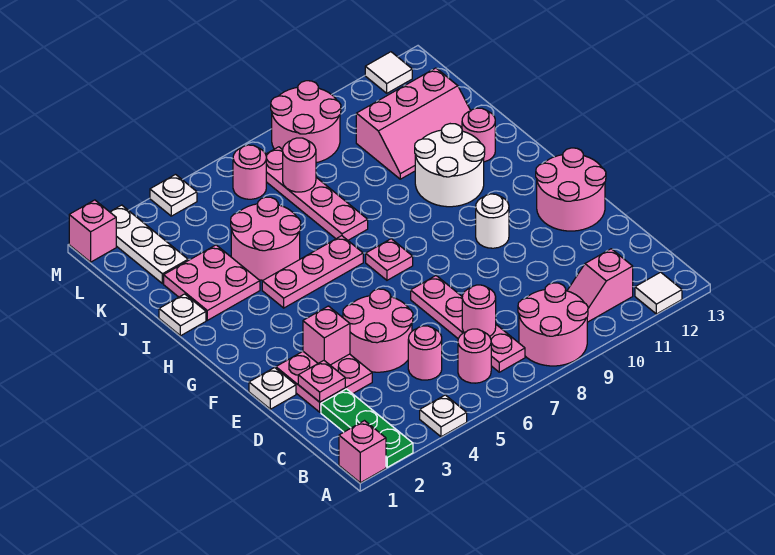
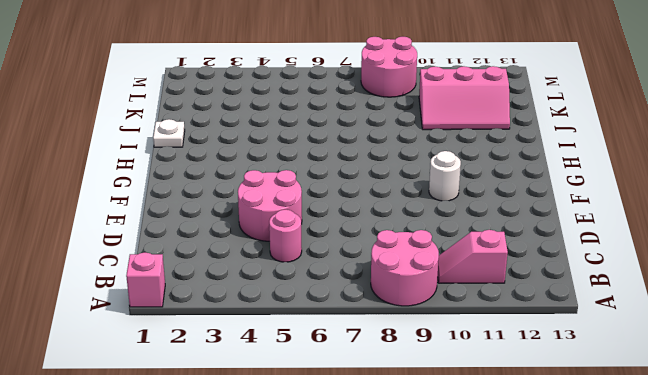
none -> green plate A2:C2 level 1
none -> white plate A4 level 1
none -> white tile A12 level 1
none -> pink round brick B6 level 1

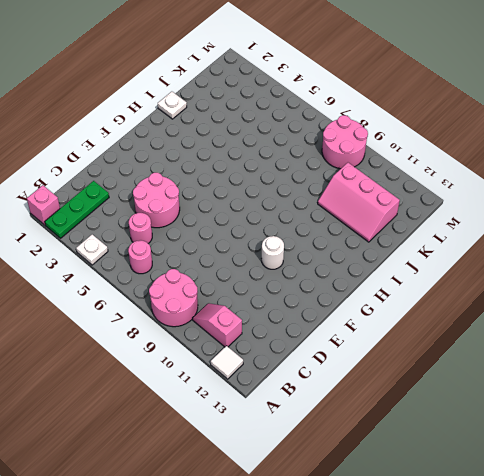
none -> pink plate B7:E7 level 1
none -> pink plate D2:E3 level 1
none -> white plate E1 level 1
none -> pink round brick E12:F13 level 1

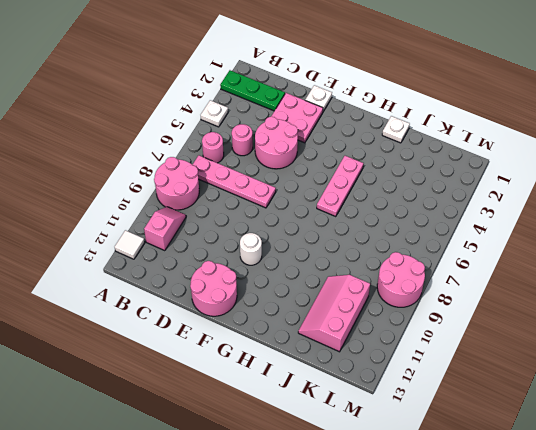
none -> pink brick A1 level 1
none -> pink plate G7 level 1
none -> white round brick H10:I11 level 1
none -> pink plate I2:J3 level 1

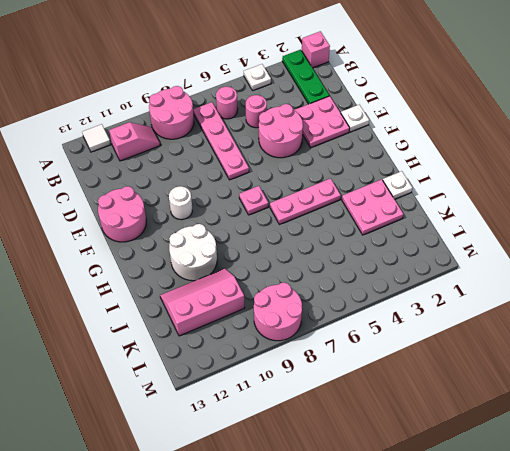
none -> pink round brick I4:J5 level 1
none -> pink plate I7:L7 level 1
none -> pink round brick I12 level 1
none -> white plate K2:M2 level 1

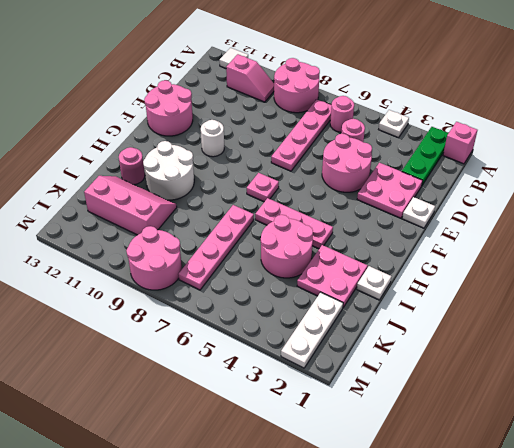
none -> pink round brick L6 level 1
none -> pink brick M1 level 1
none -> white plate M4 level 1
none -> white tile M12 level 1

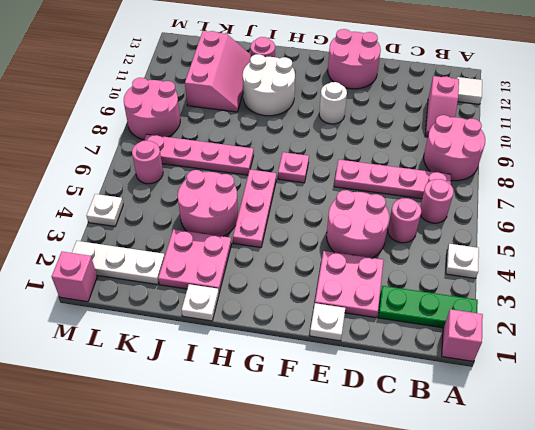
none -> white tile M12 level 1
none -> pink round brick C7 level 2
none -> pink plate D2 level 2
none -> pink brick E3 level 2

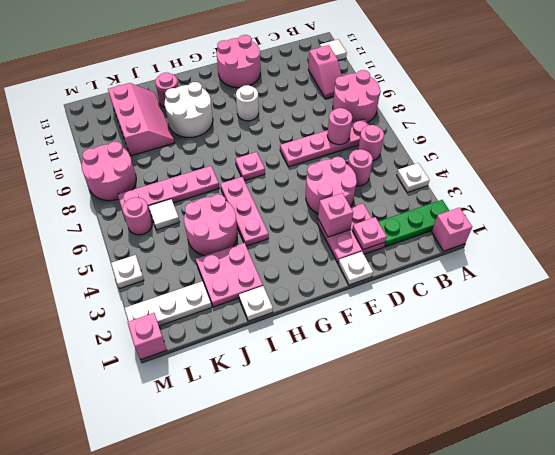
white tile K6 level 1 -> white tile M12 level 1
none -> pink round brick K7 level 2

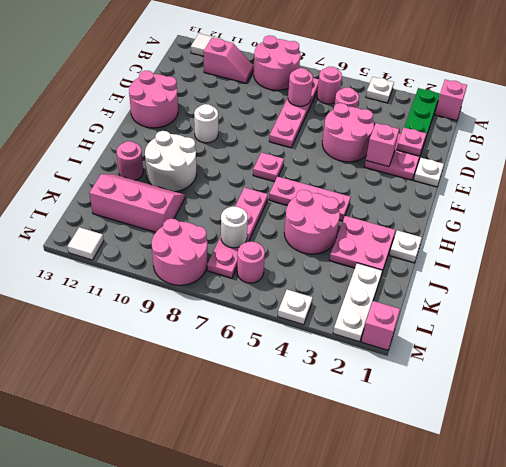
white round brick K7 level 2 -> pink round brick K7 level 2

